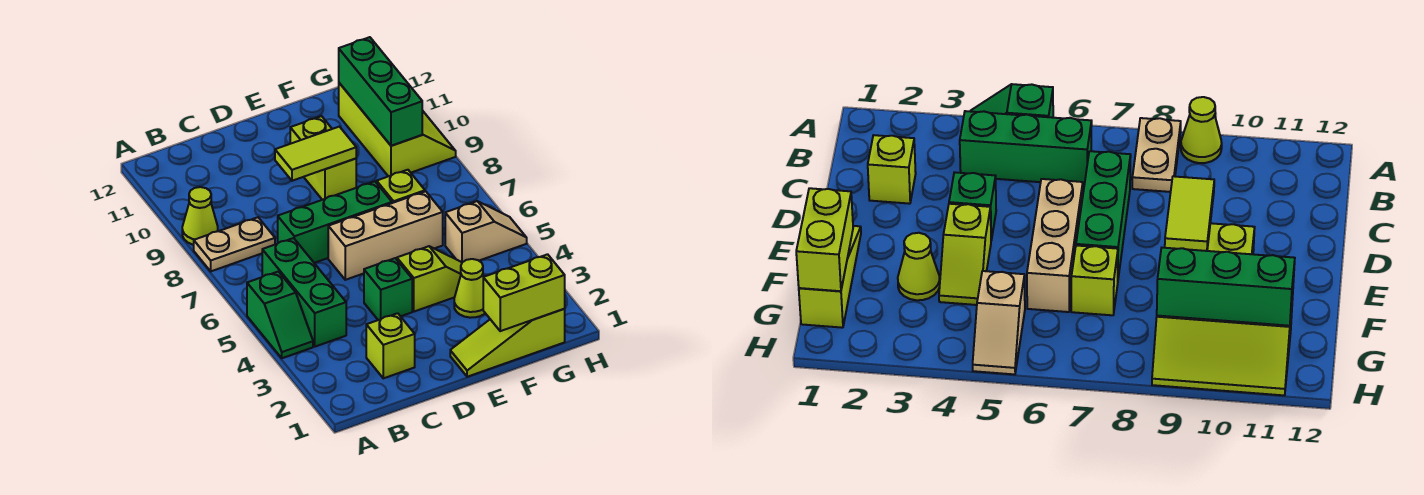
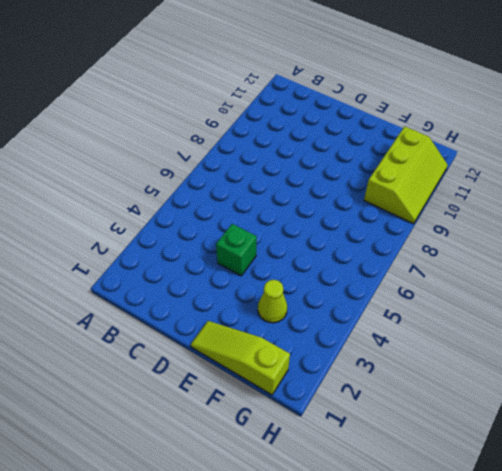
none -> green slope A4:A5 level 1 top 5
none -> tan plate A8:B8 level 1
none -> lime cone A9 level 1

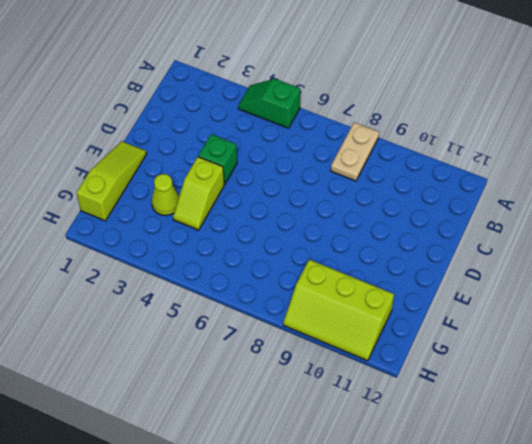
none -> lime cone A9 level 1
none -> green brick B4:B6 level 1
none -> lime brick C2 level 1

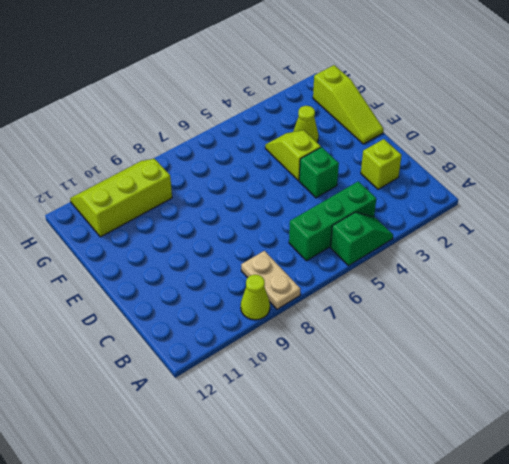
none -> green brick C7:E7 level 1
none -> tan brick D6:F6 level 1
none -> lime brick E9:E10 level 1

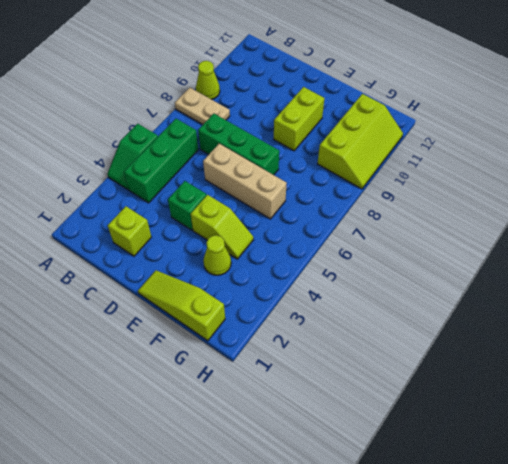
none -> lime brick F7 level 1
none -> tan slope G5:H5 level 1 top G
none -> lime tile D9:E9 level 2

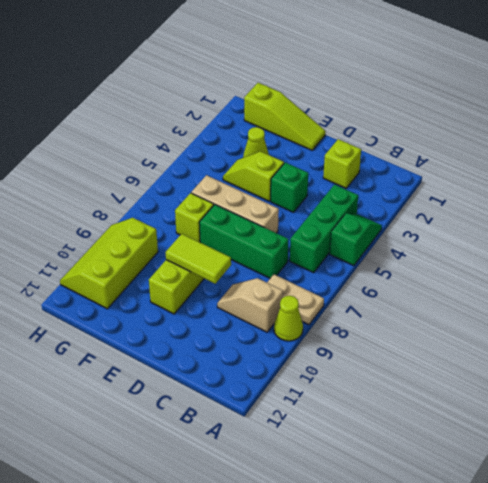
tan slope B9:C9 level 1 top B -> tan slope G5:H5 level 1 top G
none -> lime brick F1:G1 level 2
none -> green brick G9:G11 level 2

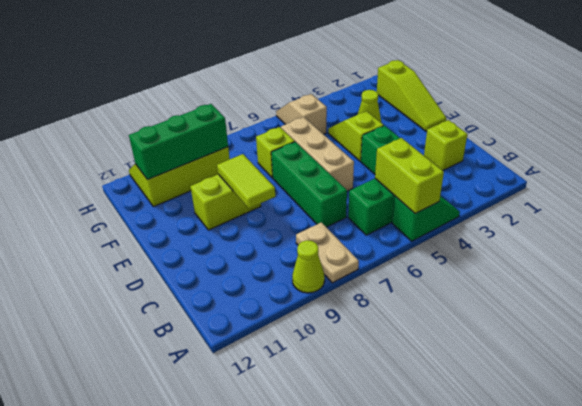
lime brick A5:B5 level 2 -> lime brick F1:G1 level 2

